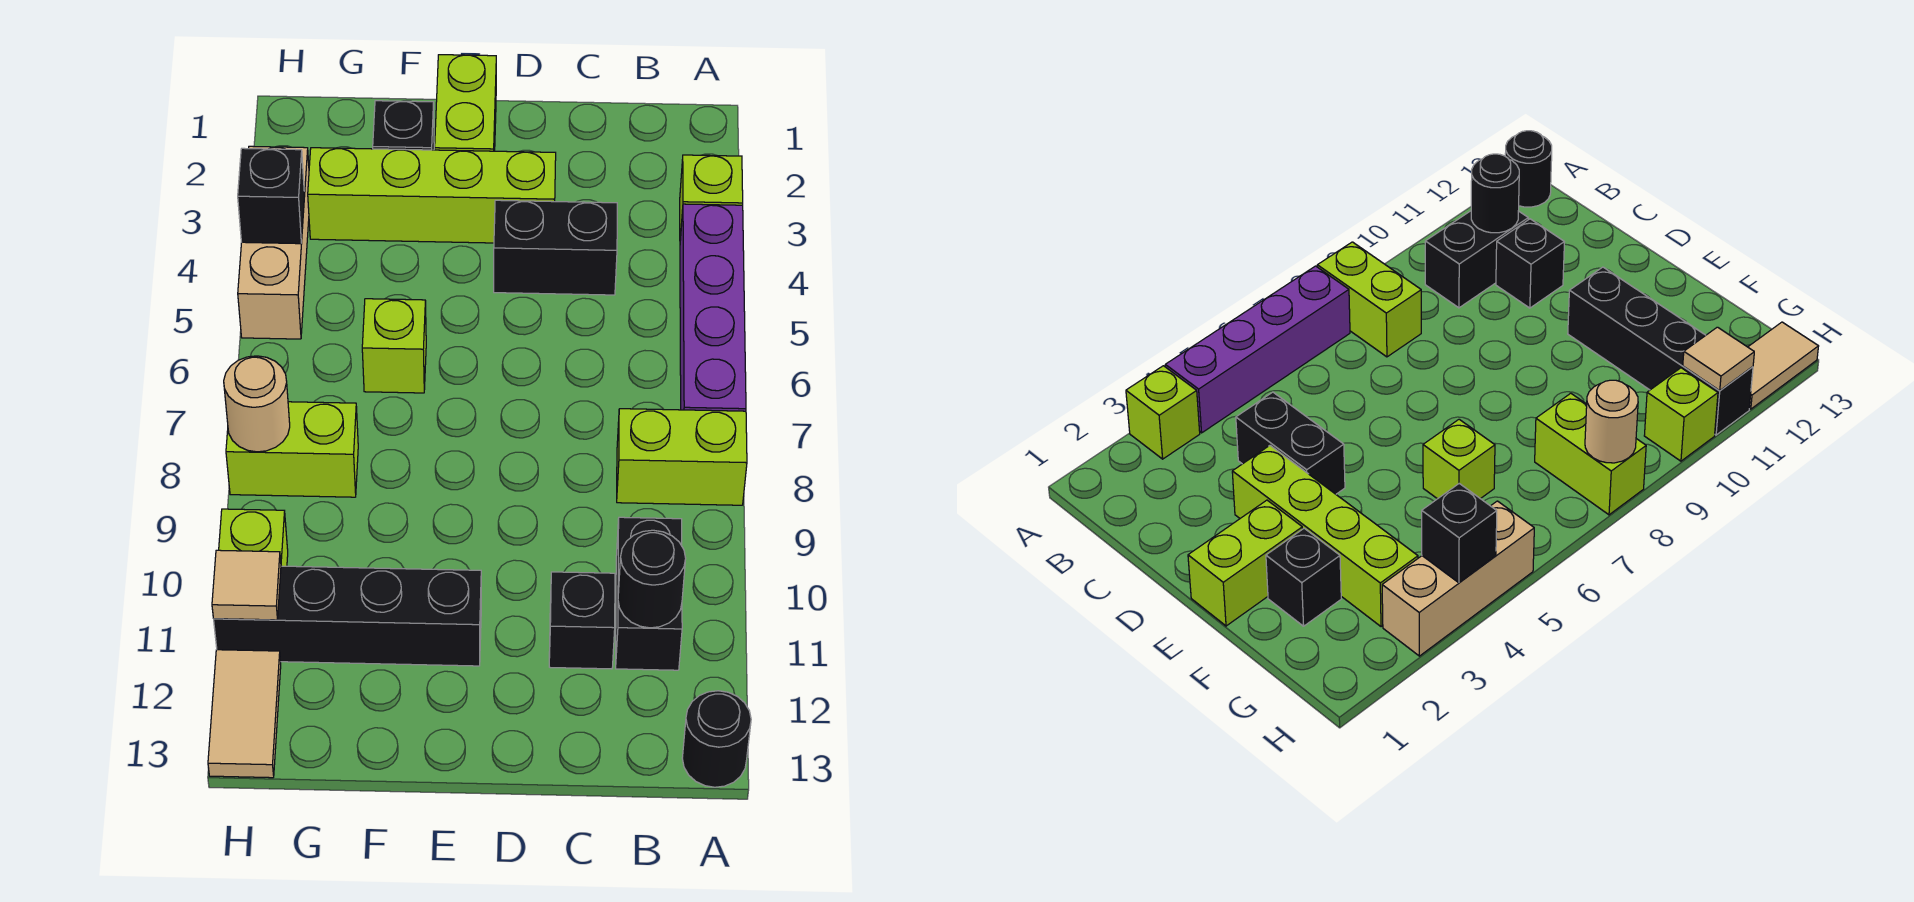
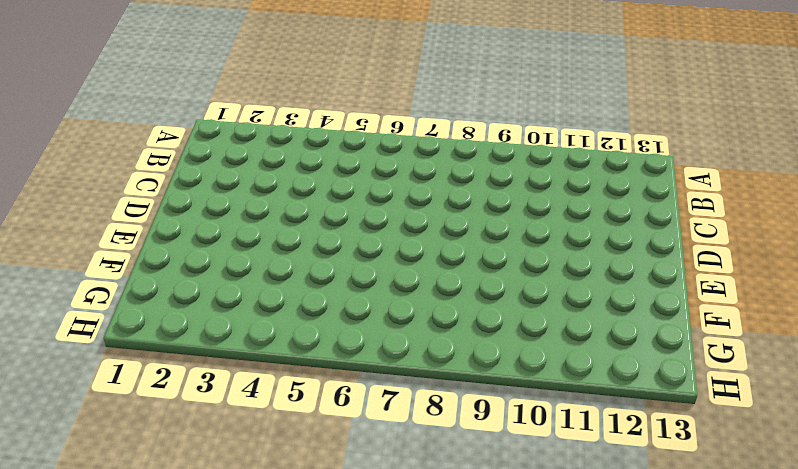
none -> lime brick A3 level 1
none -> purple brick A4:A7 level 1
none -> lime brick A8:B8 level 1

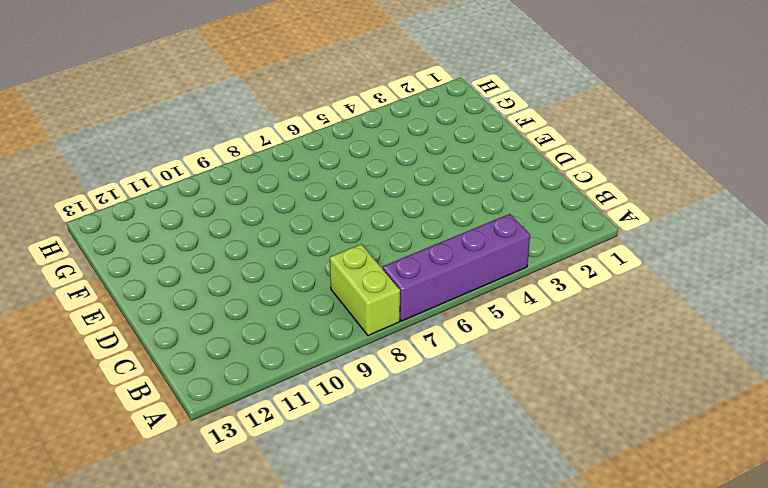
none -> lime brick A3 level 1
none -> black round brick A13 level 1
none -> black brick B10:B11 level 1

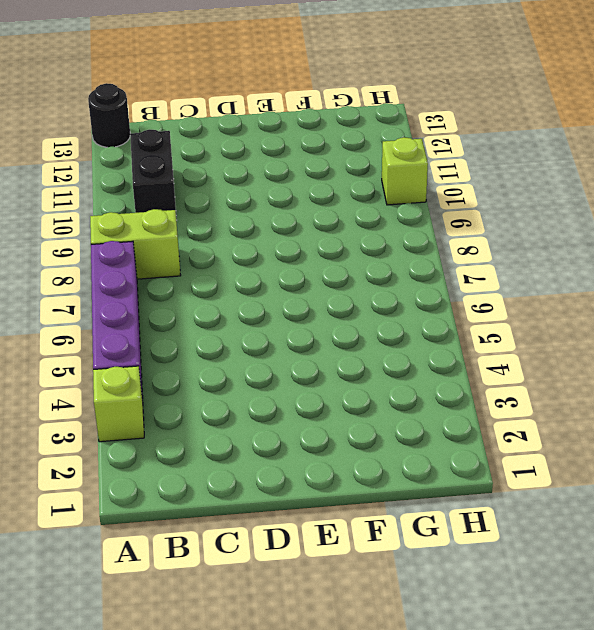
none -> black brick C4:D4 level 1
none -> black brick C11 level 1
none -> lime brick D3:G3 level 1

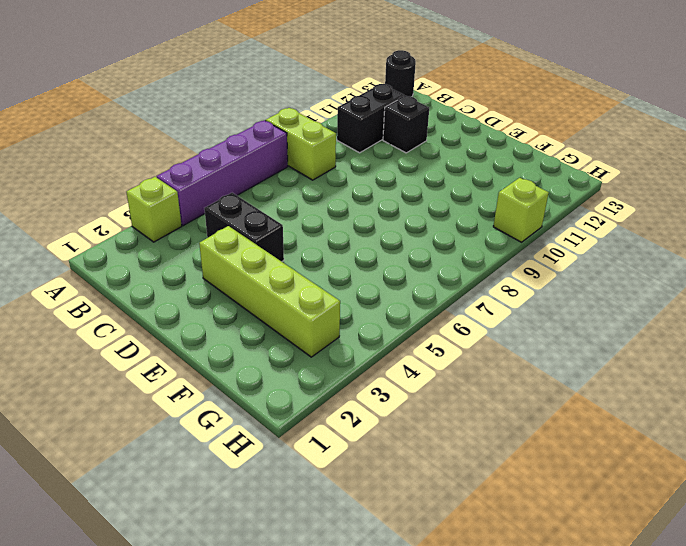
none -> lime brick E1:E2 level 1
none -> black brick E11:H11 level 1
none -> black brick F2 level 1

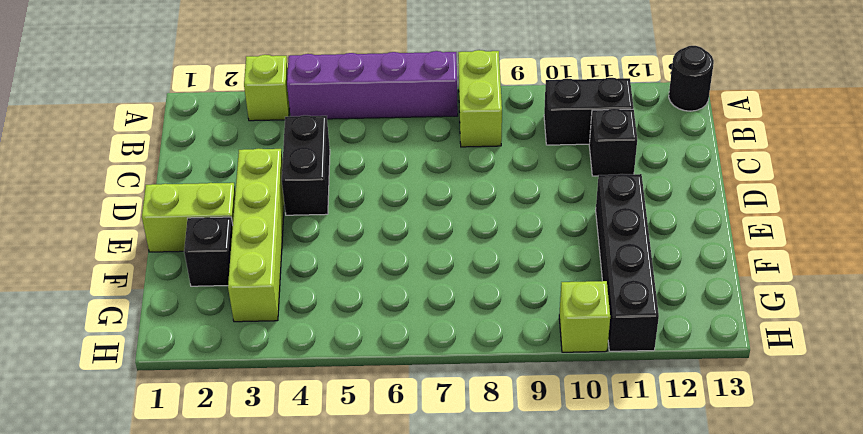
none -> lime brick F6 level 1
none -> lime brick G8:H8 level 1
none -> tan brick H3:H5 level 1

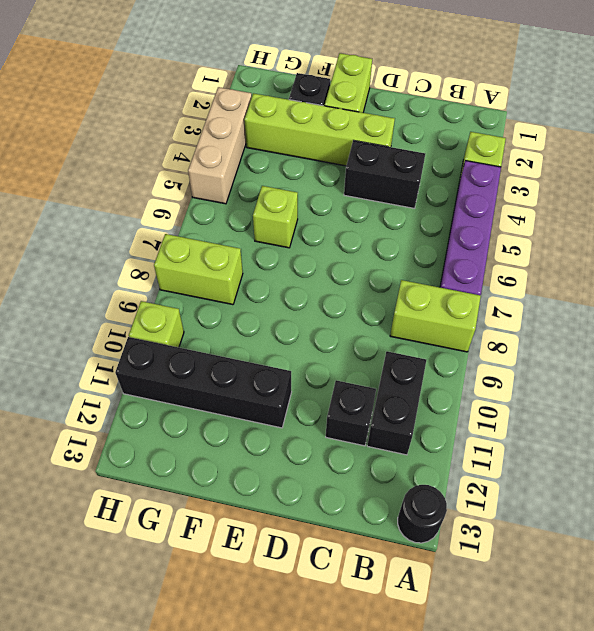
none -> tan tile H12:H13 level 1
none -> black round brick B11 level 2
none -> black brick H4 level 2

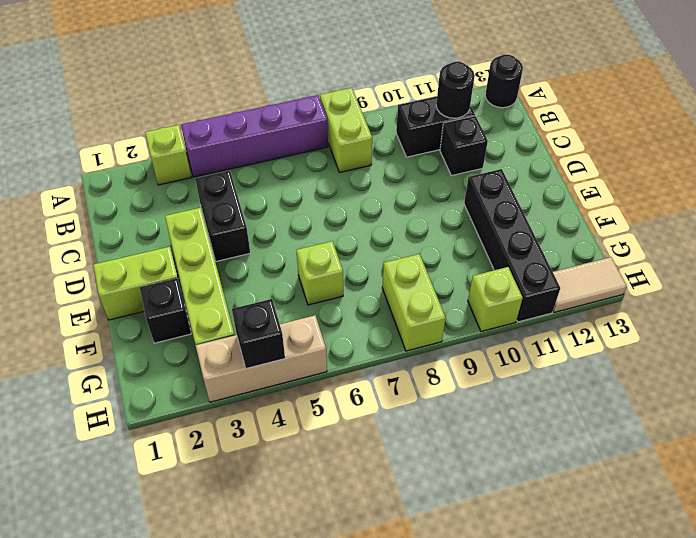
none -> tan round brick H8 level 2
none -> tan tile H11 level 2

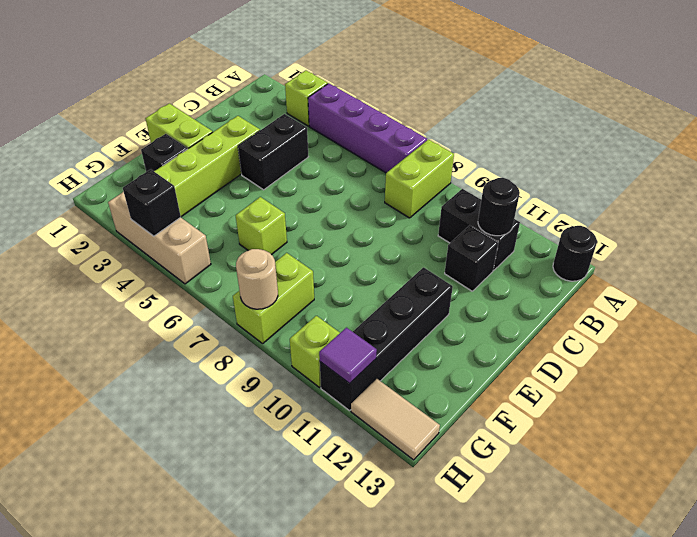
purple tile H11 level 2 -> tan tile H11 level 2

